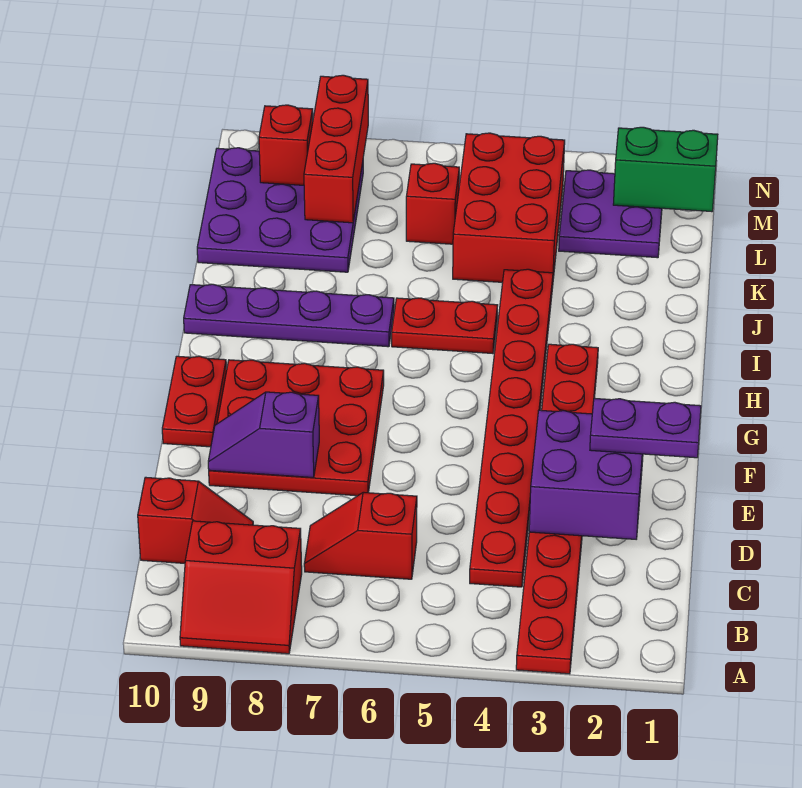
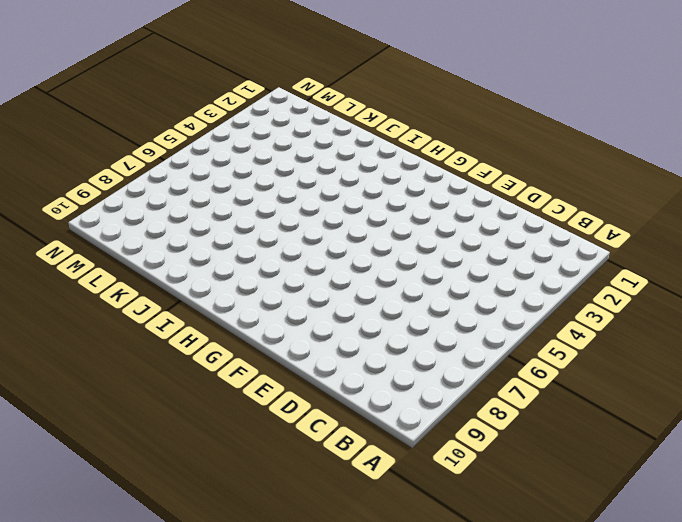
none -> red plate A3:H3 level 1
none -> red slope A8:B9 level 1 top B
none -> red plate C4:J4 level 1

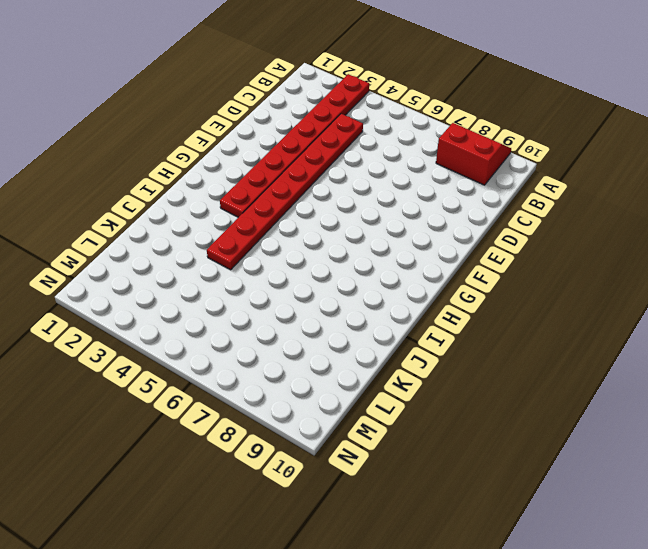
none -> red slope C6:C7 level 1 top 6
none -> red slope C9:C10 level 1 top 10
none -> red plate E7:G9 level 1

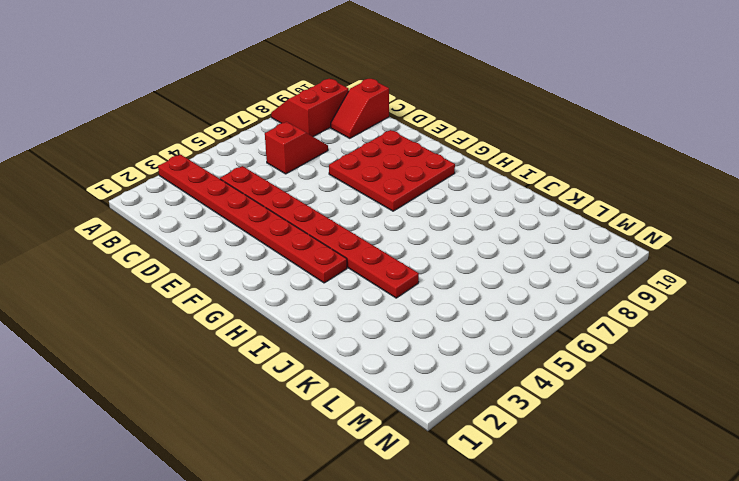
none -> red plate F10:G10 level 1
none -> red plate I5:I6 level 1
none -> purple plate I7:I10 level 1

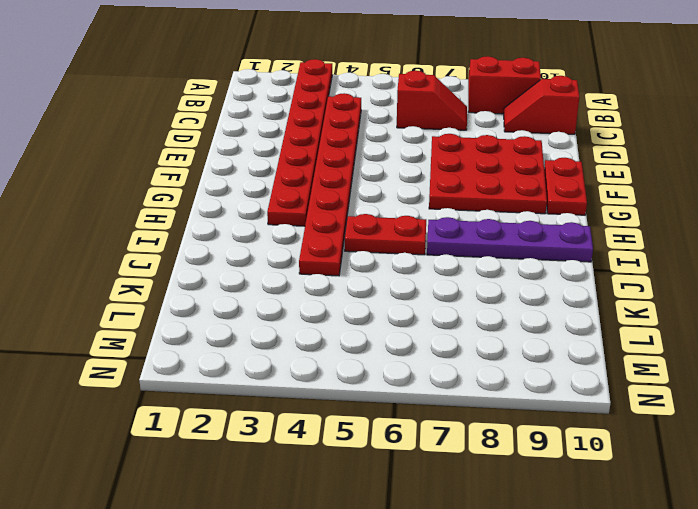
none -> red brick K4:M5 level 1
none -> purple plate K8:M10 level 1
none -> purple plate L2:M3 level 1

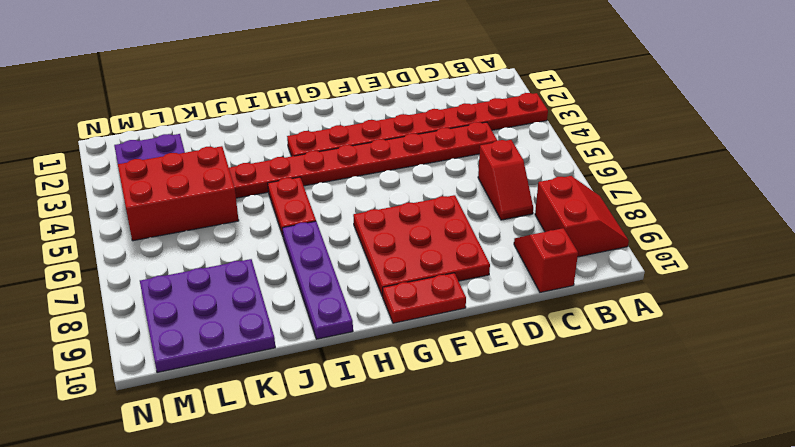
none -> red brick L6 level 1
none -> purple brick D2:E3 level 2
none -> purple slope E8:E9 level 2 top 8

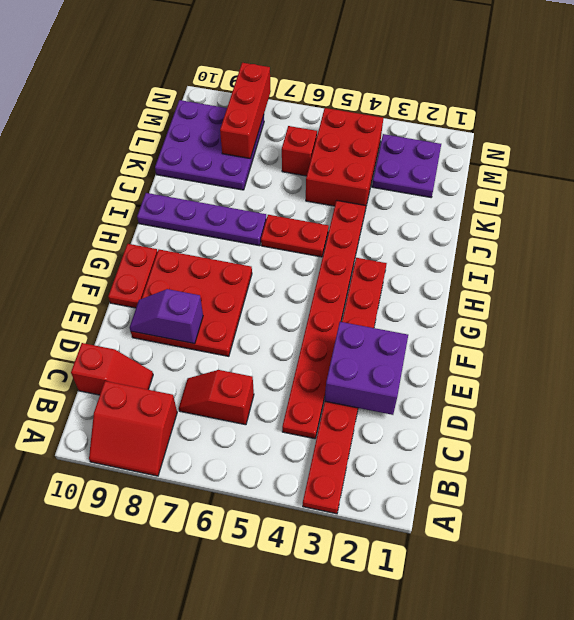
none -> green brick M1:M2 level 2
none -> red brick M9 level 2
none -> purple plate E1:E2 level 3

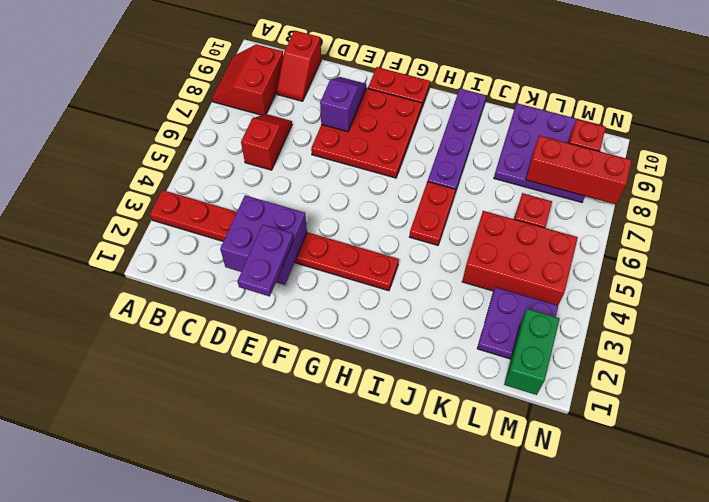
none -> red plate C4:J4 level 1

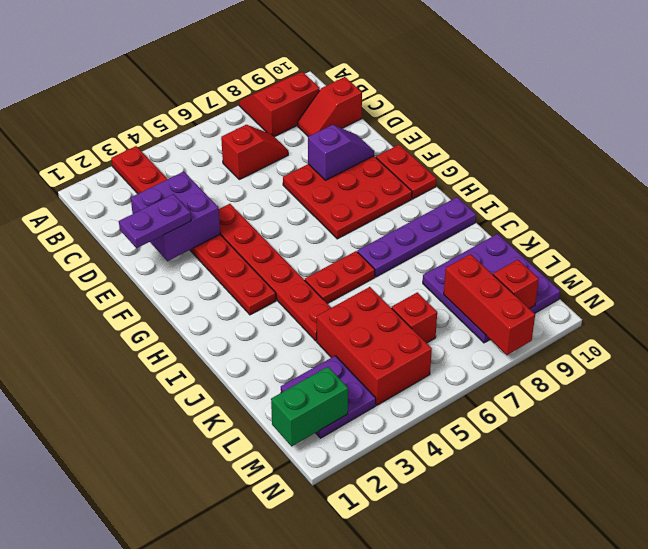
red plate E4:J4 level 1 -> red plate C4:J4 level 1

